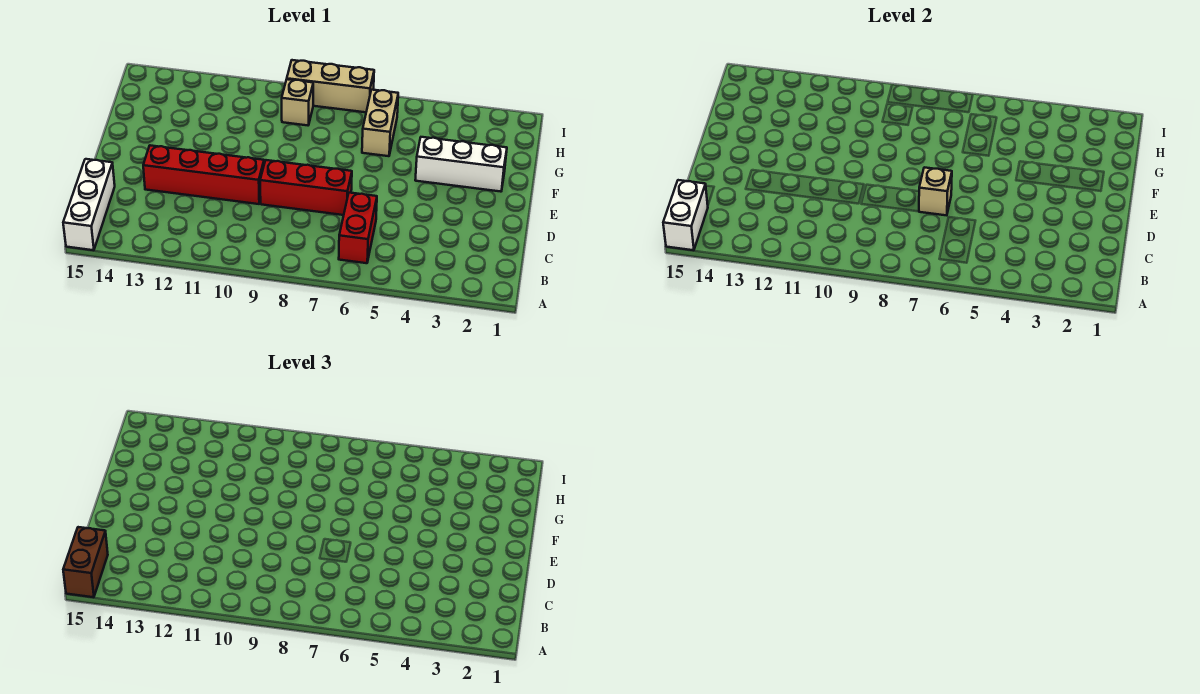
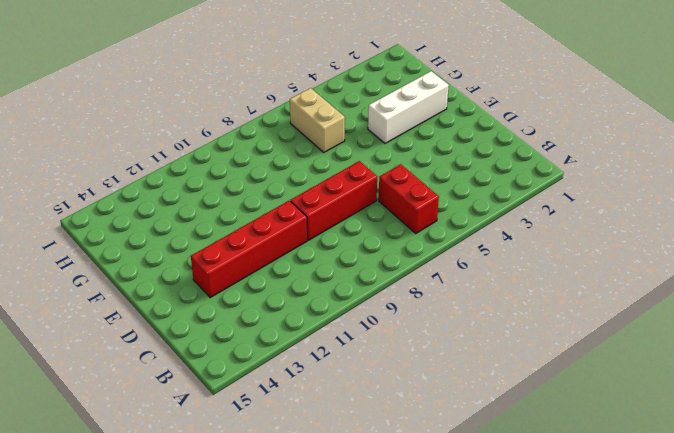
none -> white brick A15:C15 level 1
none -> tan brick H9 level 1

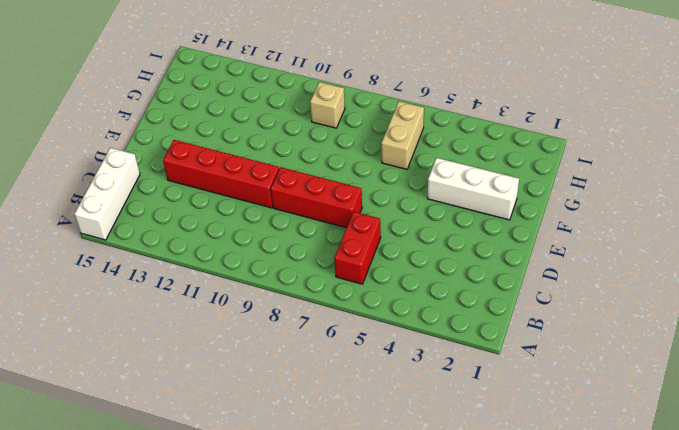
none -> tan brick I7:I9 level 1
none -> white brick A15:B15 level 2

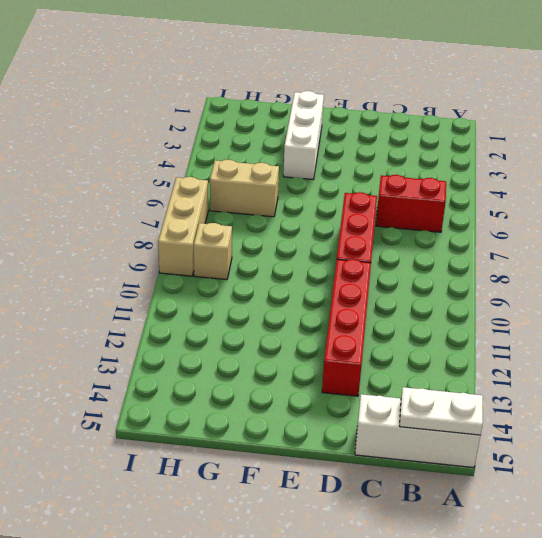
white plate A15:B15 level 2 -> white brick A15:B15 level 2
none -> tan brick D7 level 2
none -> brown brick A15:B15 level 3

